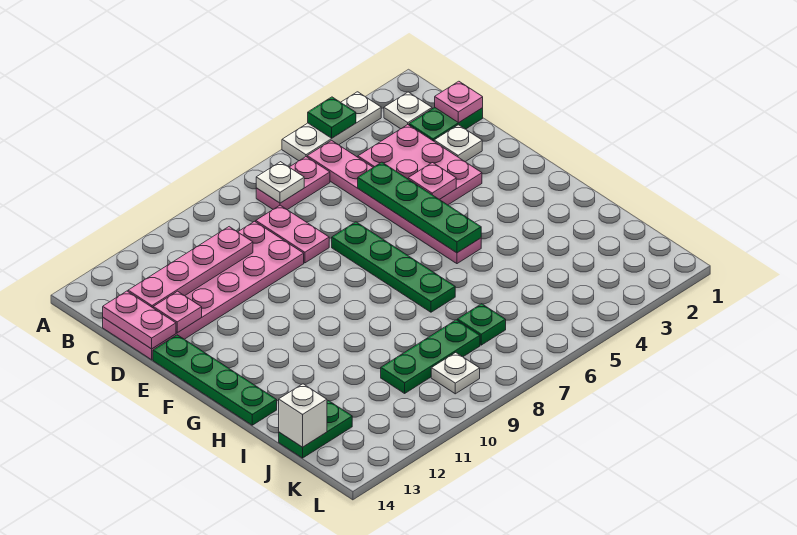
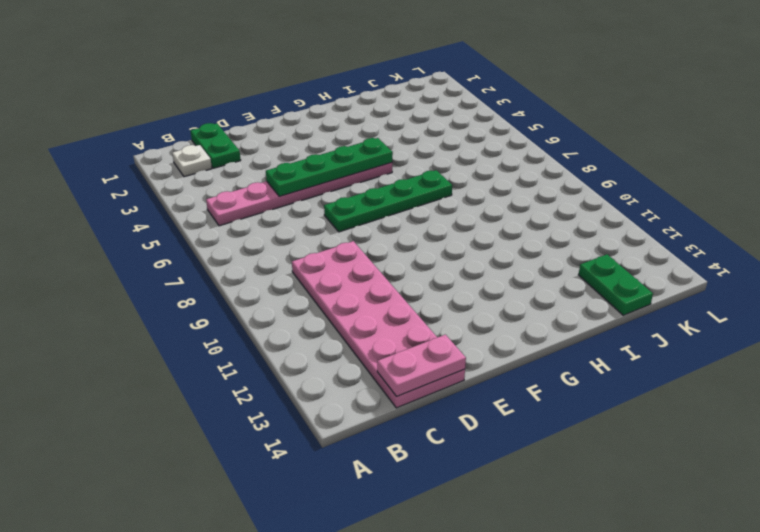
none -> white plate A3:A5 level 1
none -> pink plate B6:B7 level 1
none -> pink plate C3:E4 level 1

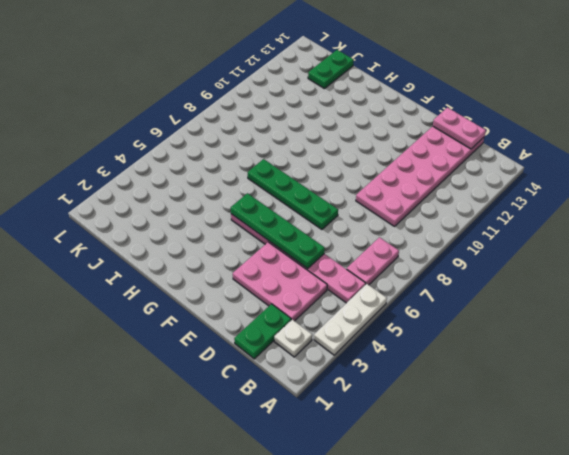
none -> pink plate C8:D8 level 1
none -> white plate D2 level 1
none -> green plate E14:H14 level 1

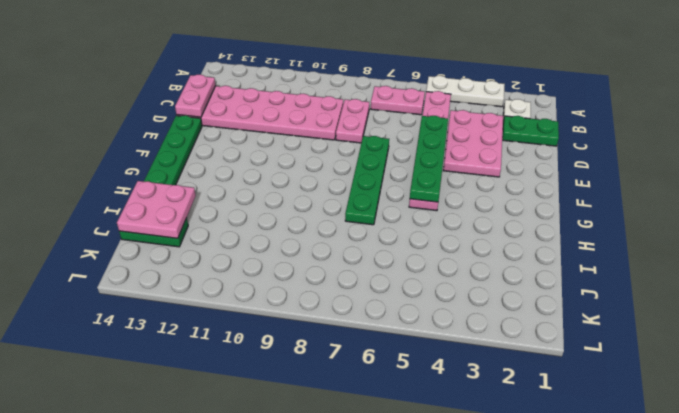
pink plate I13:J14 level 2 -> white brick J14 level 2
none -> white plate D2 level 1
none -> green plate J7 level 1
none -> green plate J8:J10 level 1

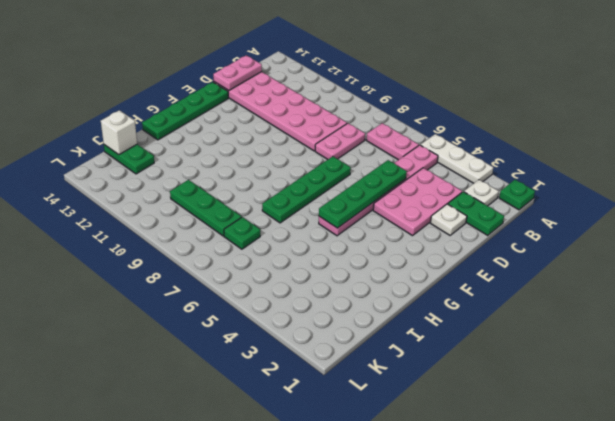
green plate A1 level 1 -> green plate A4 level 2
none -> white plate K9 level 1
none -> white plate B7 level 2
none -> pink plate C1 level 2

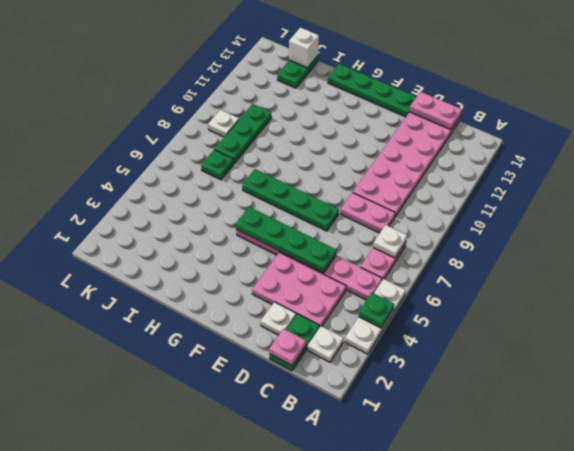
none -> pink plate C10:C13 level 2
none -> pink plate D13 level 2
none -> pink plate E4 level 2

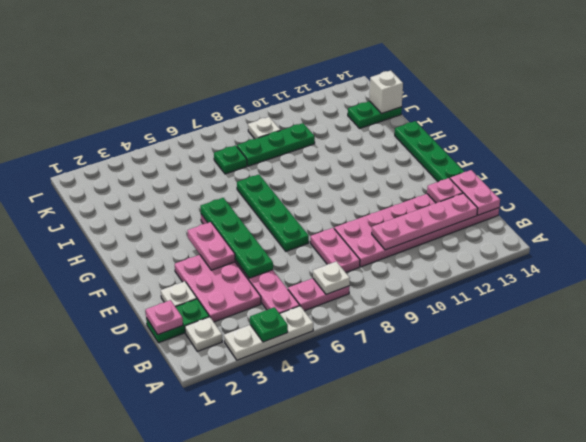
pink plate E4:F4 level 2 -> pink plate E4 level 2

